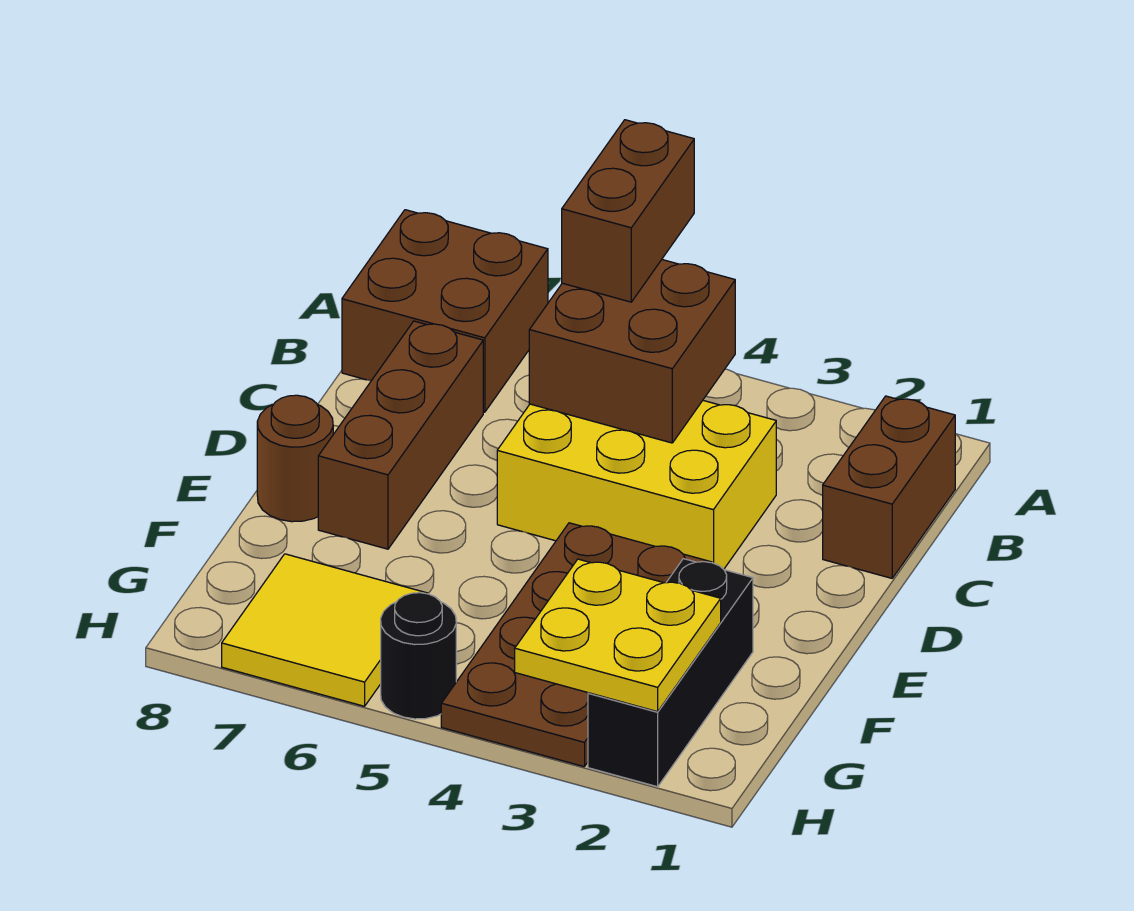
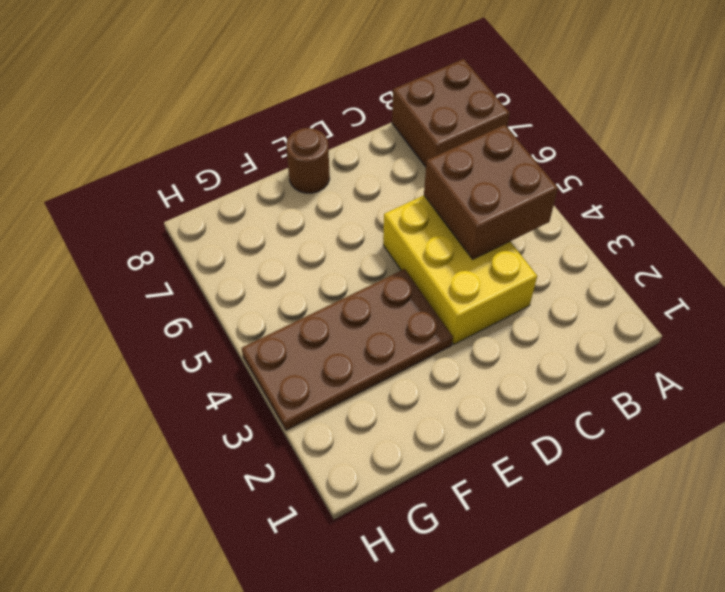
none -> brown brick B1:C1 level 1
none -> brown brick C7:E7 level 1
none -> black brick F2:H2 level 1

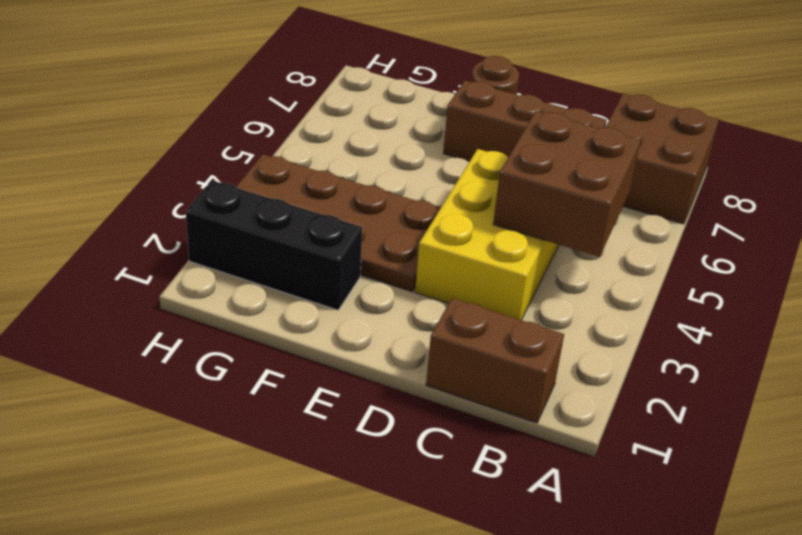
none -> yellow tile G6:H7 level 1
none -> black round brick H5 level 1
none -> yellow plate G2:H3 level 2

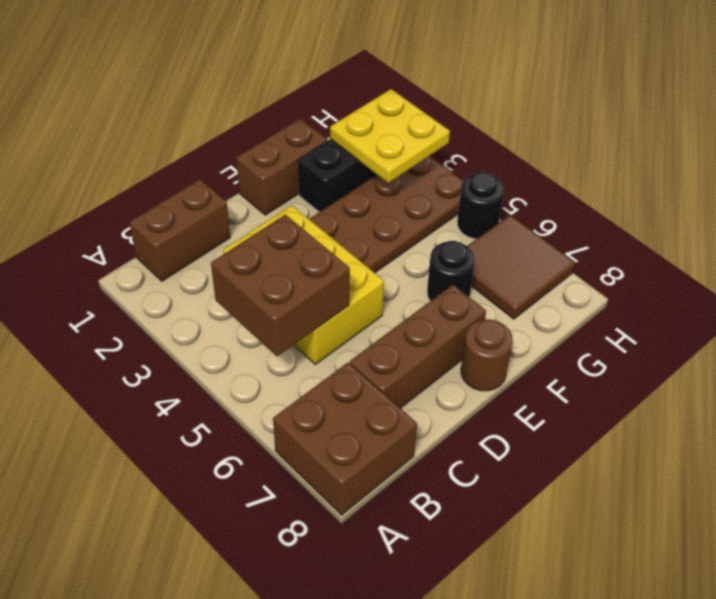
brown brick E1:F1 level 1 -> brown brick A5:B5 level 3
black round brick F6 level 1 -> none
brown tile G6:H7 level 1 -> yellow tile G6:H7 level 1

